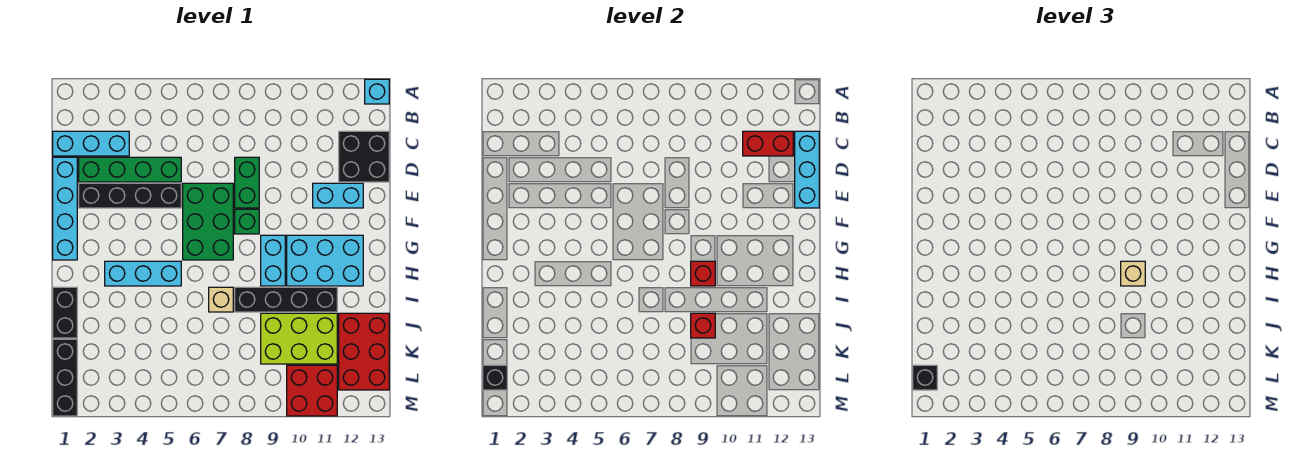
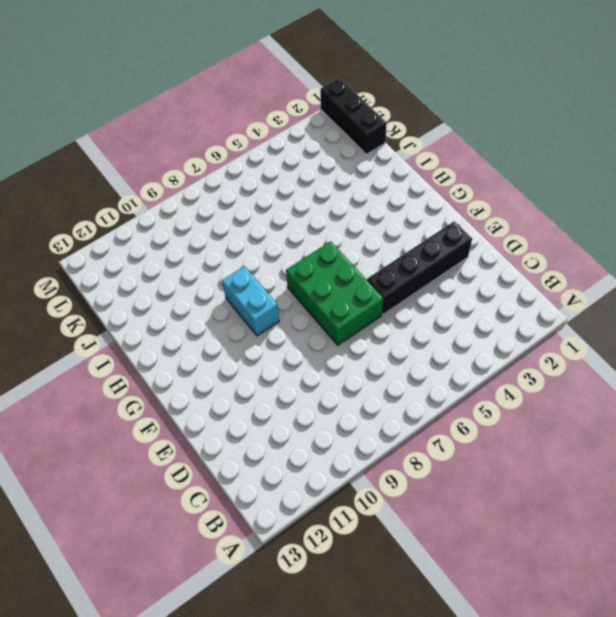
none -> cyan brick A13 level 1
none -> cyan brick C1:C3 level 1
none -> black brick C12:D13 level 1

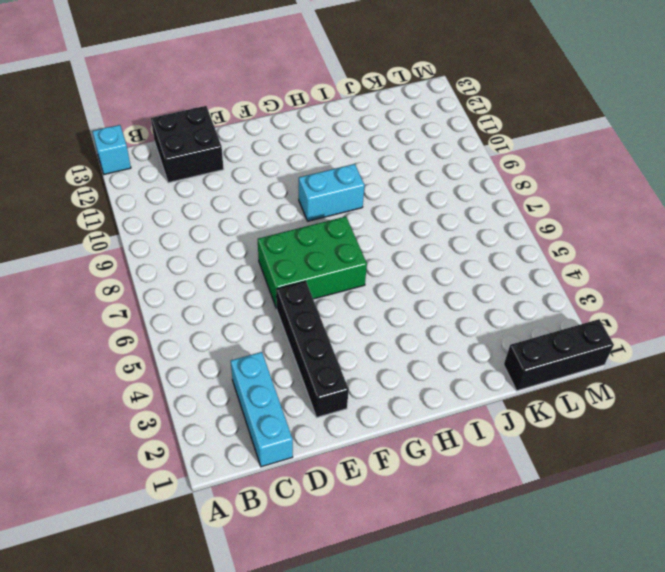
none -> cyan brick D1:G1 level 1
none -> green brick D2:D5 level 1
none -> green brick D8:E8 level 1

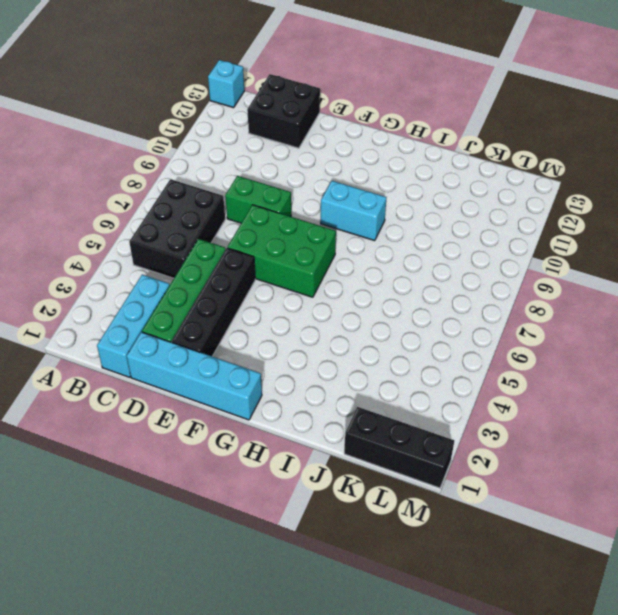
black brick B5:C7 level 1 -> none
none -> cyan brick E11:E12 level 1
none -> green brick F8 level 1
none -> cyan brick G10:H12 level 1

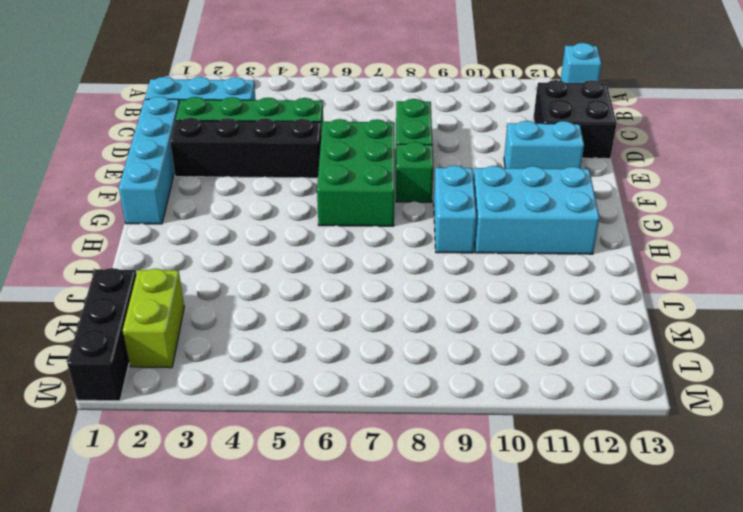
lime brick K2:L2 level 1 -> none
none -> cyan brick H3:H5 level 1
none -> black brick I1:J1 level 1
none -> tan brick I7 level 1

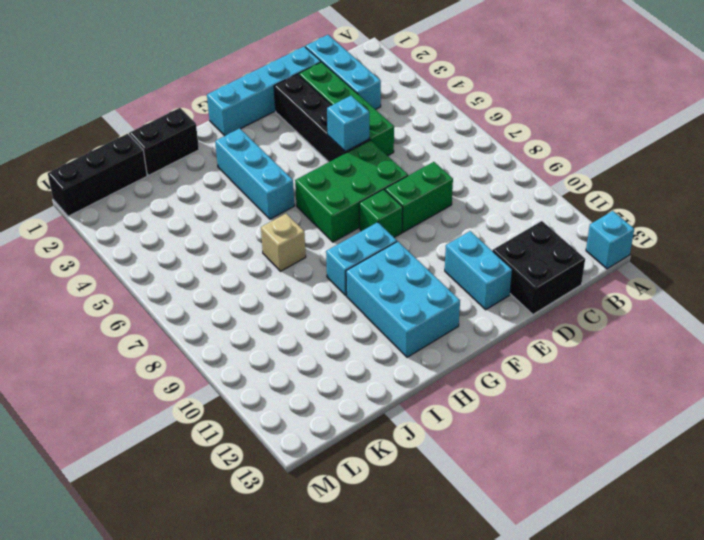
cyan brick E5 level 2 -> none
none -> black brick I8:I11 level 1
none -> lime brick J9:K11 level 1
none -> red brick J12:L13 level 1

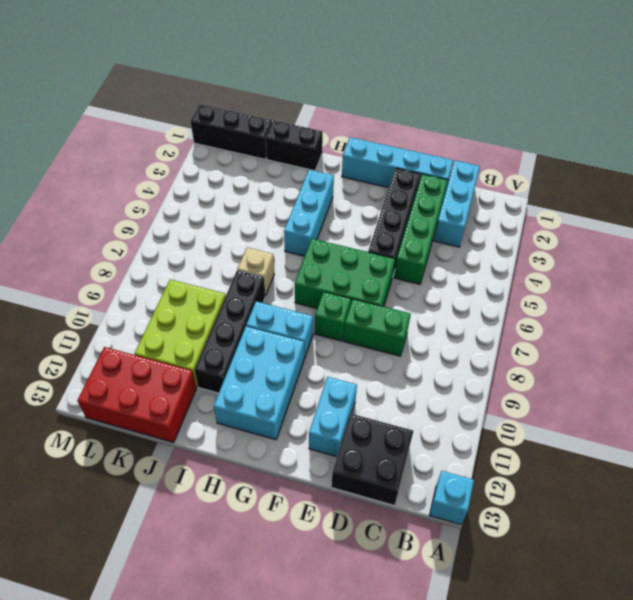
none -> red brick L10:M11 level 1
none -> red brick C11:C12 level 2
none -> cyan brick C13:E13 level 2

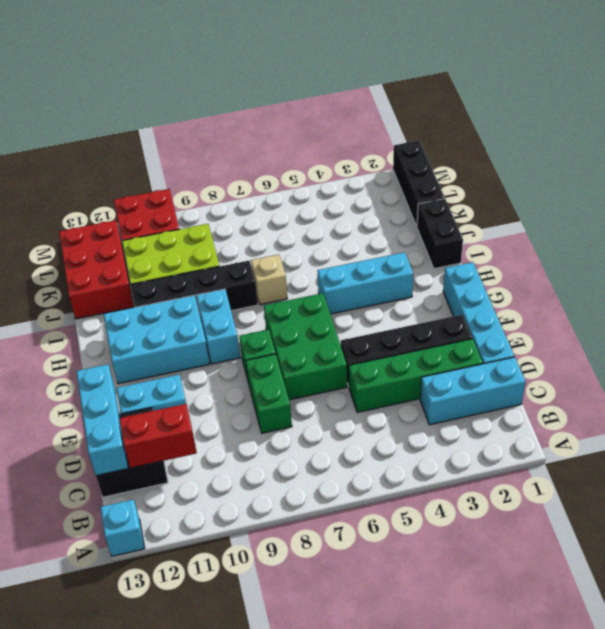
none -> red brick H9 level 2
none -> red brick J9 level 2
none -> black brick L1 level 2

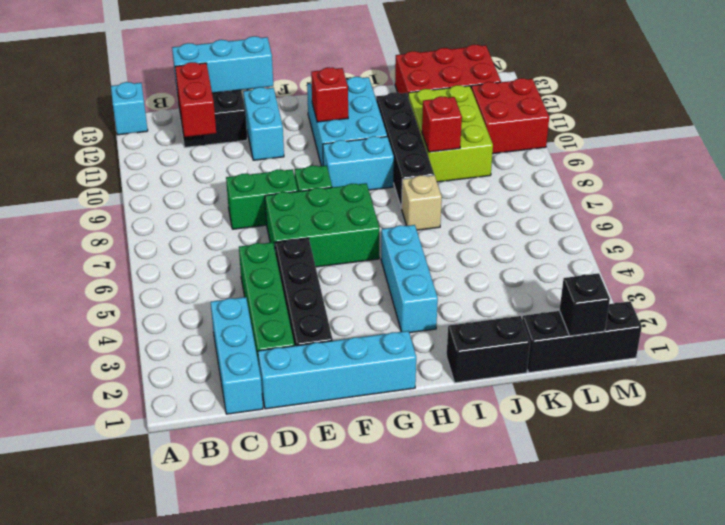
red brick G11 level 2 -> red brick H9 level 2
none -> tan brick H9 level 3
none -> black brick L1 level 3

